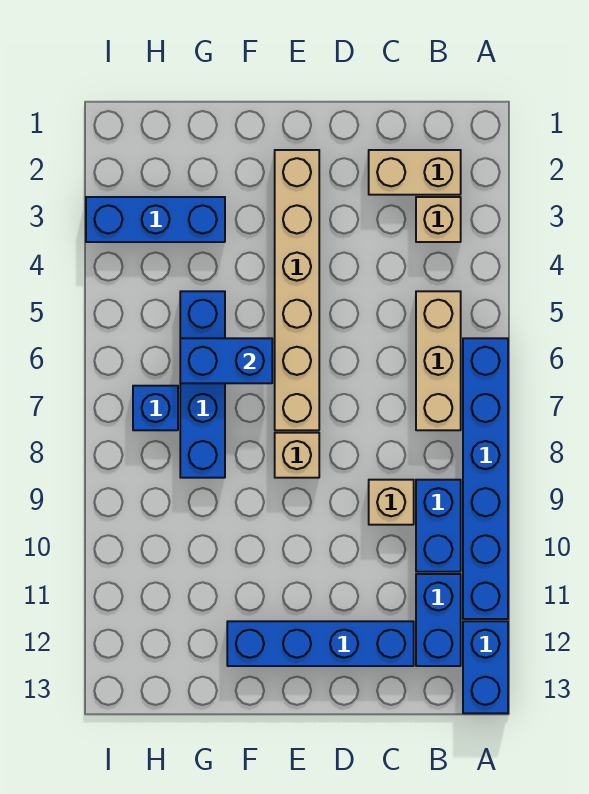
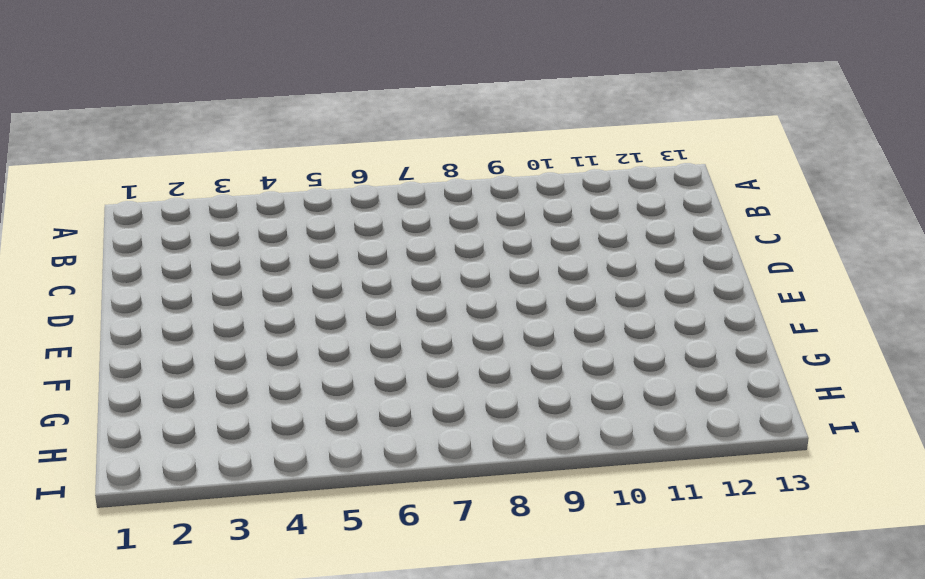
none -> blue brick A6:A11 level 1
none -> blue brick A12:A13 level 1
none -> tan brick B2:C2 level 1

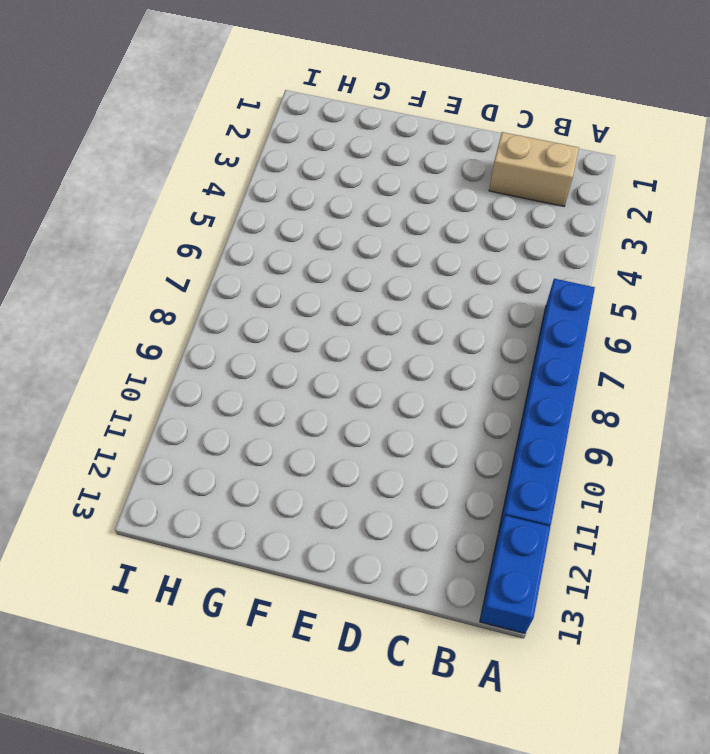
none -> tan brick B3 level 1
none -> tan brick B5:B7 level 1
none -> blue brick B9:B10 level 1

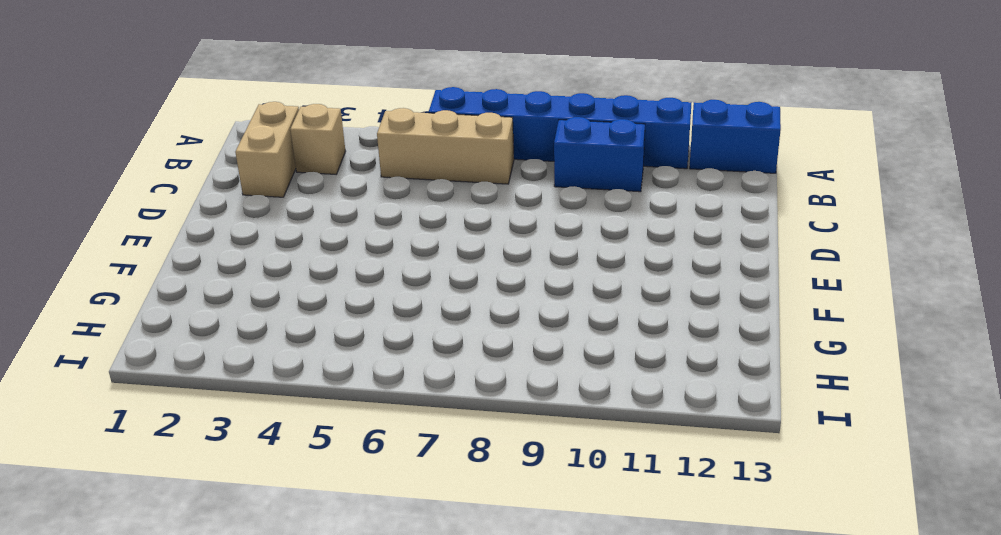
none -> blue brick B11:B12 level 1
none -> tan brick C9 level 1
none -> blue brick C12:F12 level 1

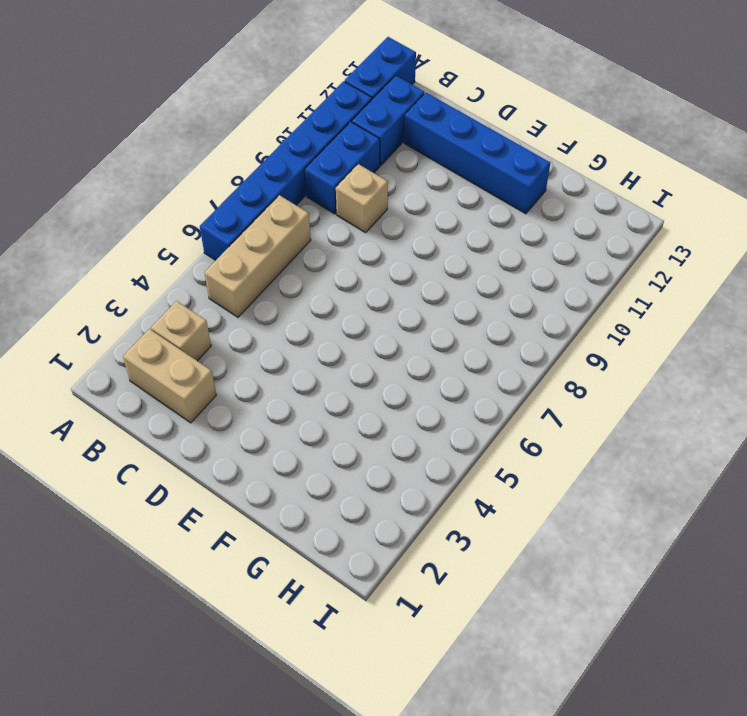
none -> tan brick E2:E7 level 1
none -> tan brick E8 level 1
none -> blue brick G3:I3 level 1

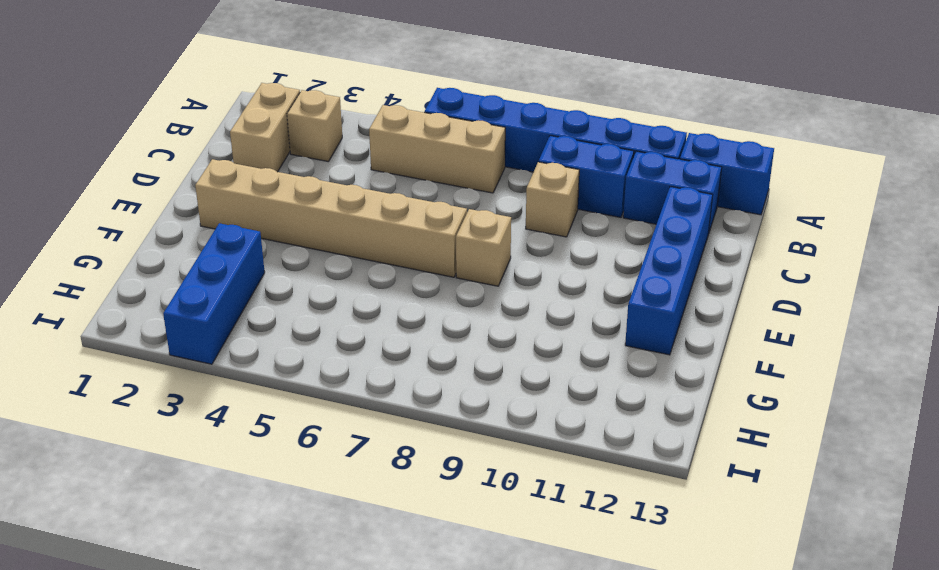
none -> blue brick G5:G8 level 1
none -> blue brick H7 level 1
none -> blue brick F6:G6 level 2

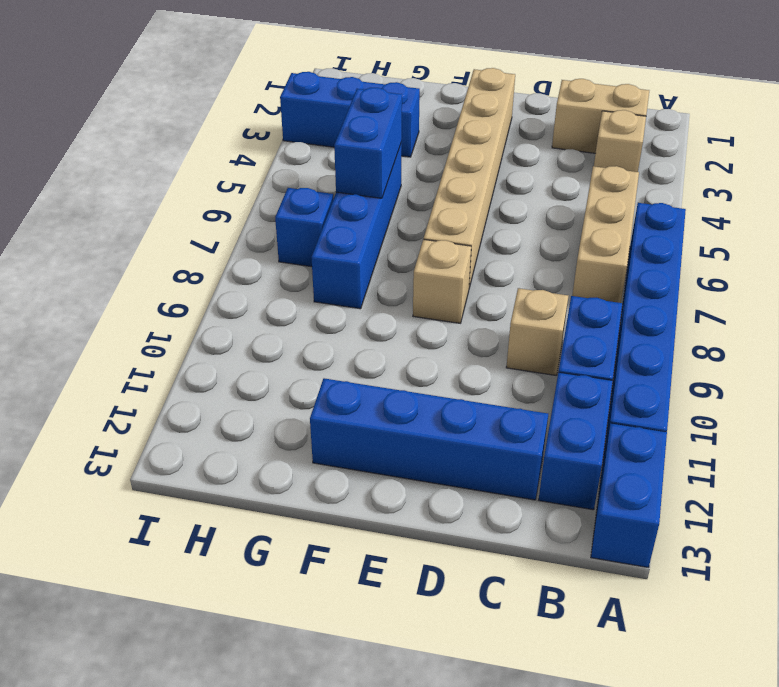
blue brick G5:G6 level 2 -> blue brick F6:G6 level 2

